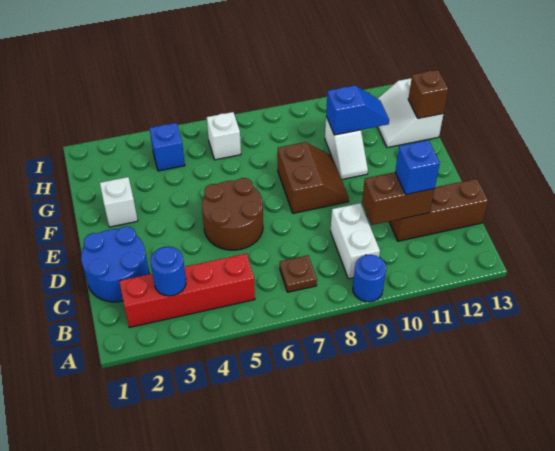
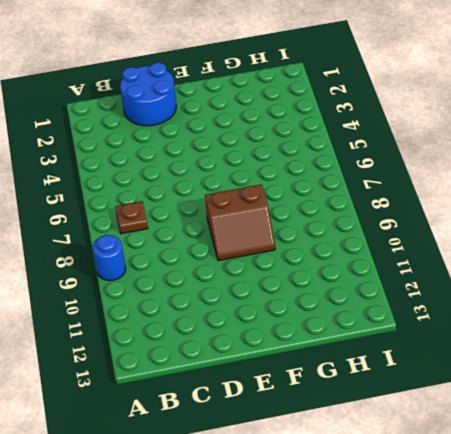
none -> red brick B2:B5 level 1
none -> white brick B9:C9 level 1
none -> brown brick C11:C13 level 1

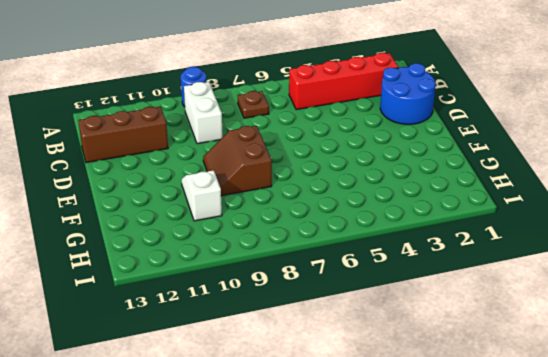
none -> brown round brick D5:E6 level 1
none -> white brick F2 level 1
none -> white slope G12:H13 level 1 top 13

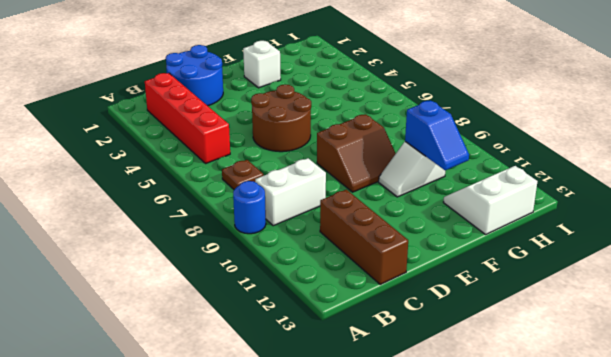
none -> blue brick H4 level 1
none -> white brick H6 level 1
none -> blue round brick B3 level 2

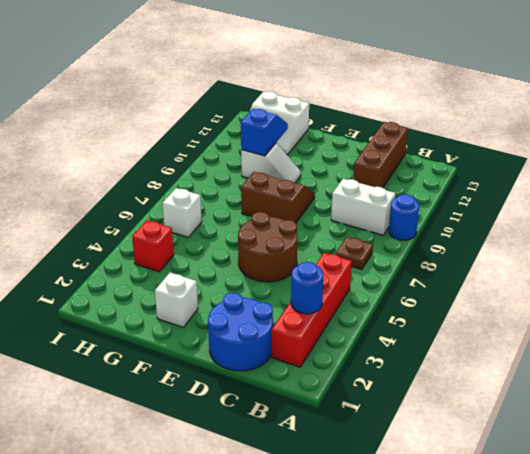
red brick H4 level 1 -> blue brick H4 level 1
none -> brown brick C10:C11 level 2
none -> brown brick G13 level 2
none -> blue brick C11 level 3

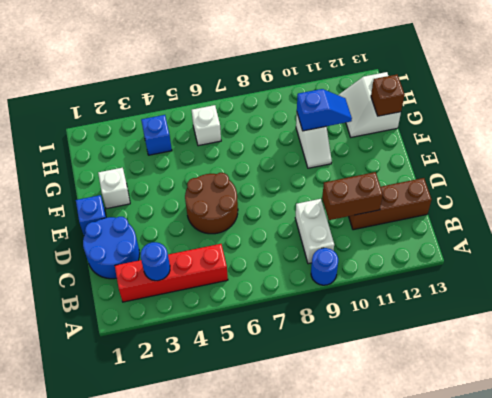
blue brick E1 level 1 -> blue brick C11 level 3
none -> brown plate B7 level 1
none -> brown slope E8:F9 level 1 top 8

